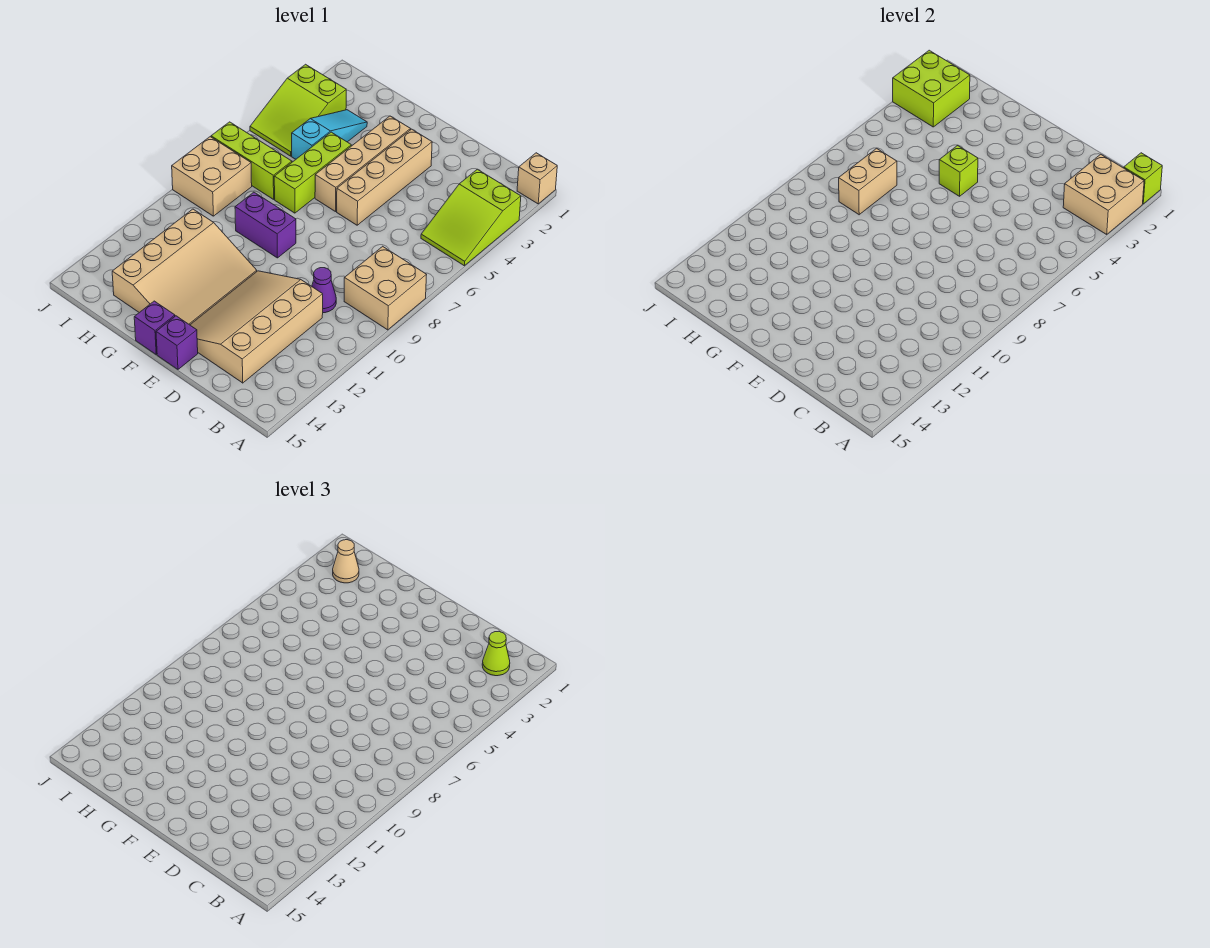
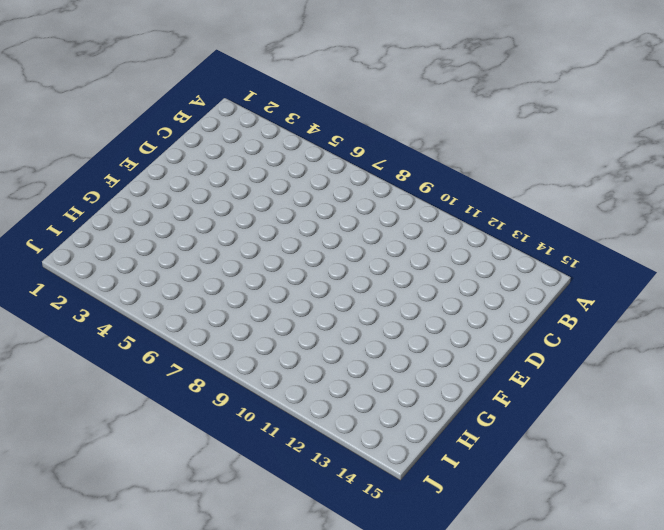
none -> tan brick A1 level 1
none -> lime slope A3:B5 level 1 top 3
none -> tan brick A8:B9 level 1

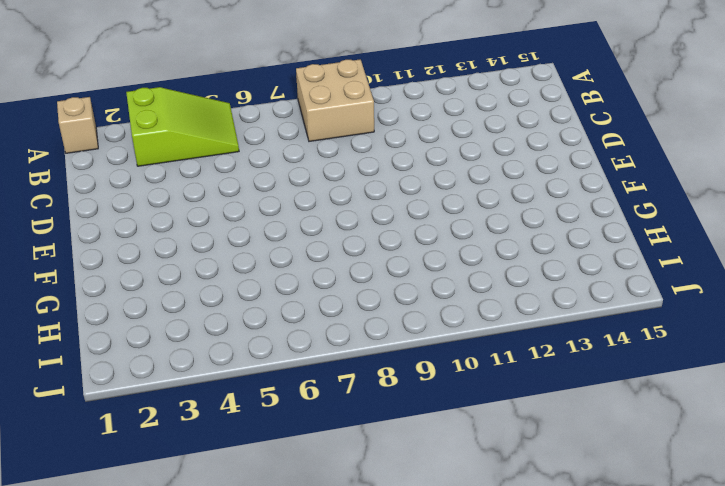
none -> purple cone C10 level 1
none -> tan slope C11:E14 level 1 top C
none -> tan brick E3:E6 level 1

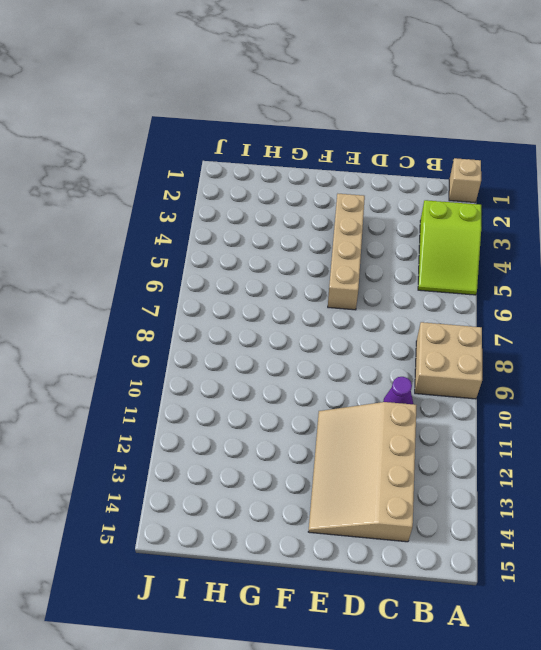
none -> purple brick E15 level 1
none -> tan brick F3:F6 level 1
none -> purple brick F9:G9 level 1

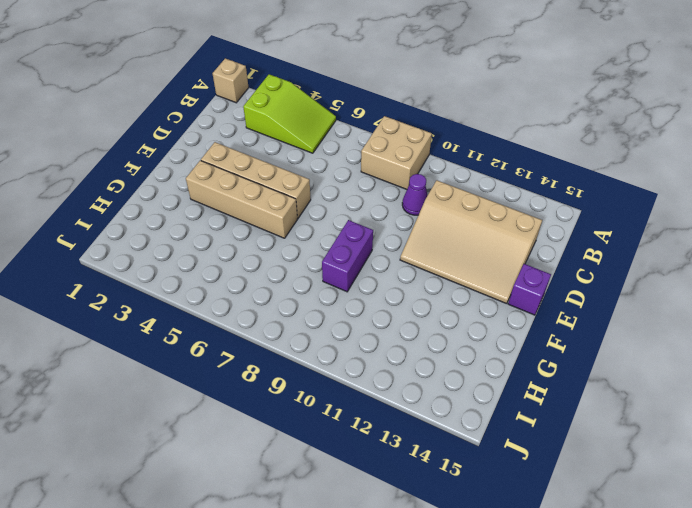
none -> tan slope F11:H14 level 1 top H
none -> purple brick F15 level 1
none -> lime brick G5:G7 level 1

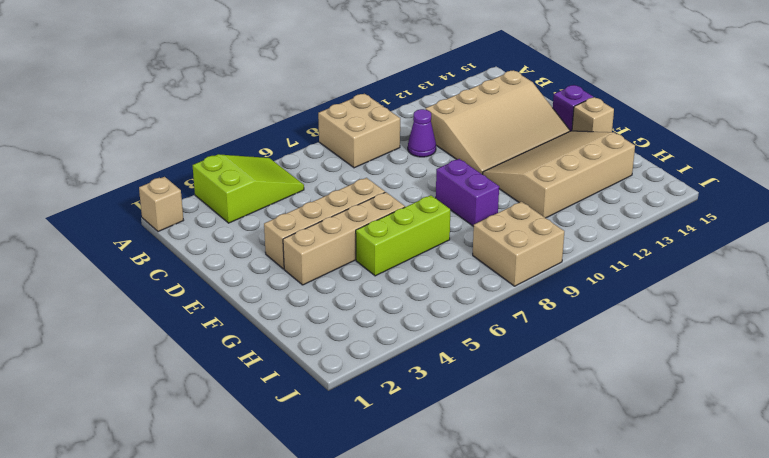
tan brick F15 level 1 -> purple brick F15 level 1
none -> cyan slope H3:H5 level 1 top 5
none -> lime brick H7:J7 level 1
none -> lime slope I3:J5 level 1 top 3

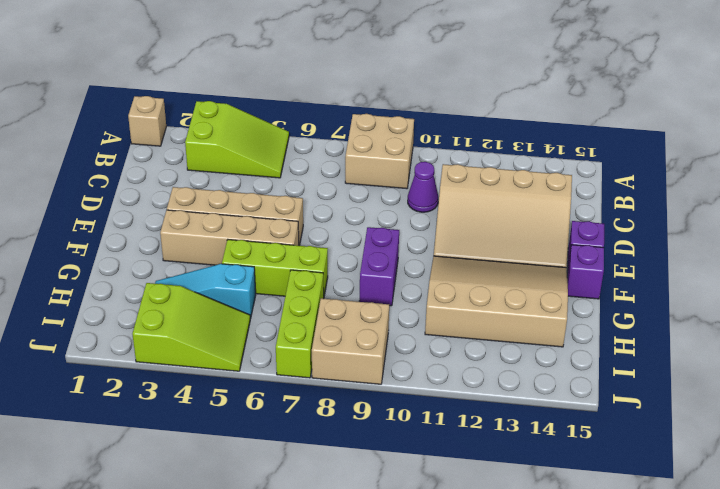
none -> lime brick A1 level 2
none -> tan brick A2:B3 level 2
none -> lime brick F5 level 2

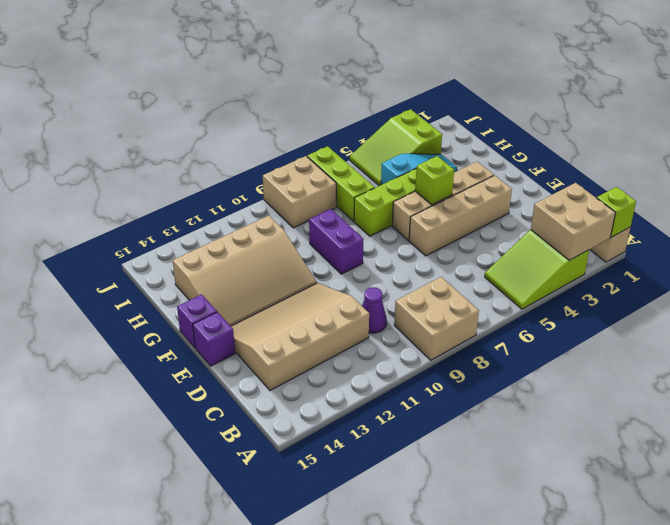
none -> tan brick H7:H8 level 2
none -> lime brick I2:J3 level 2
none -> lime cone B2 level 3

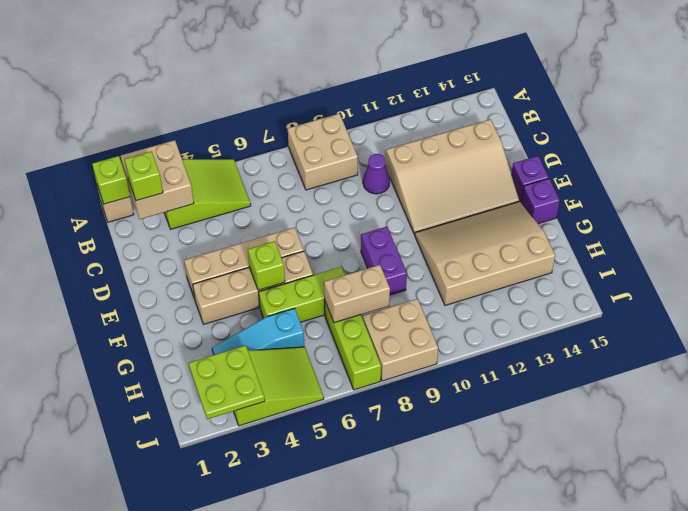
lime brick B2 level 3 -> lime cone B2 level 3
lime plate I2:J3 level 2 -> lime brick I2:J3 level 2
none -> tan cone I2 level 3

